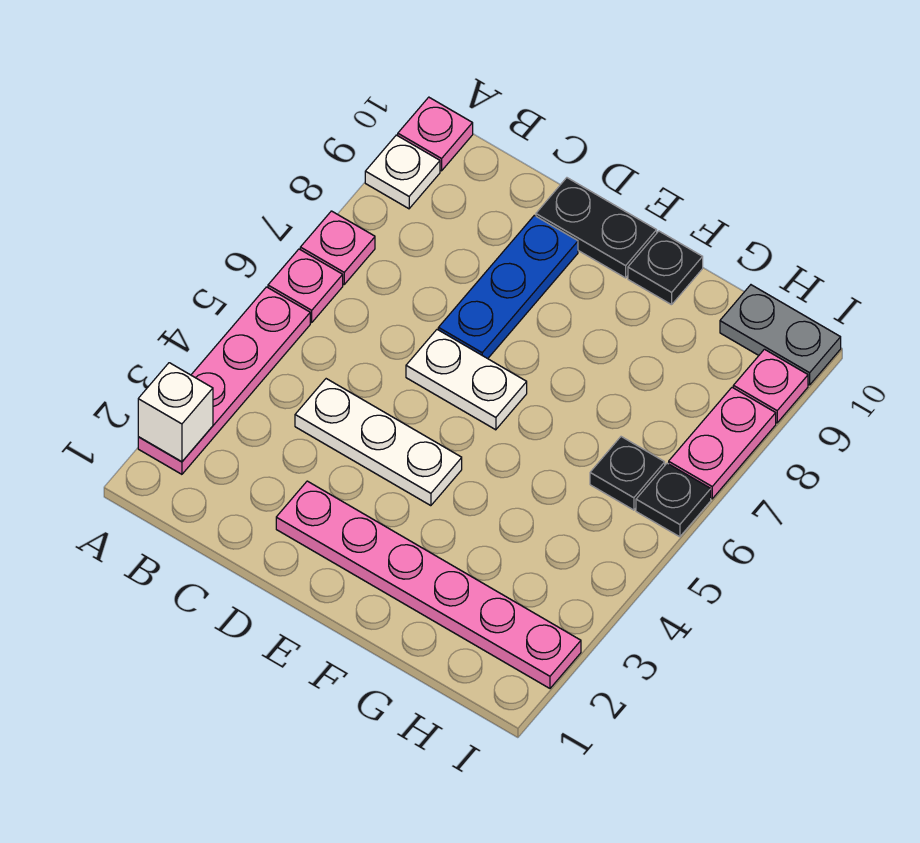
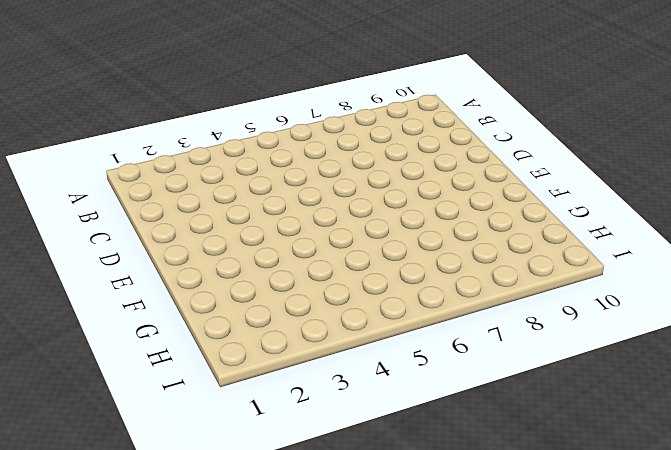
none -> pink plate A2:A5 level 1
none -> pink plate A6 level 1
none -> pink plate A7 level 1

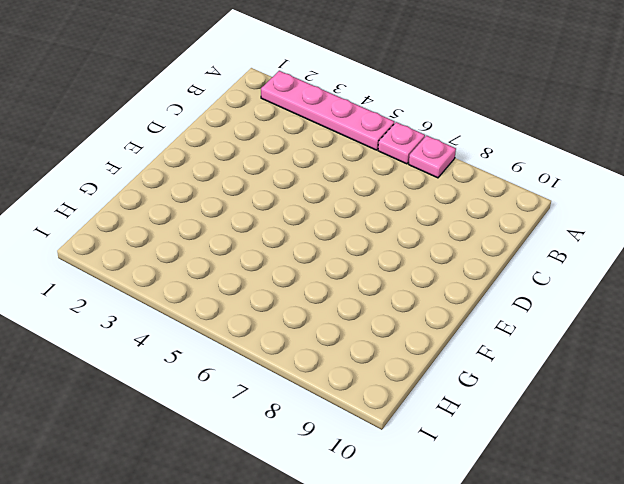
none -> white plate A9 level 1
none -> pink plate A10 level 1
none -> white plate C4:E4 level 1

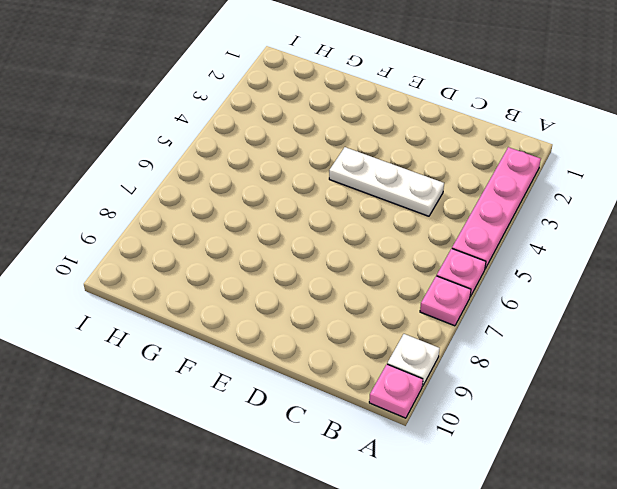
none -> pink plate D2:I2 level 1
none -> white plate D6:E6 level 1
none -> blue plate D7:D9 level 1

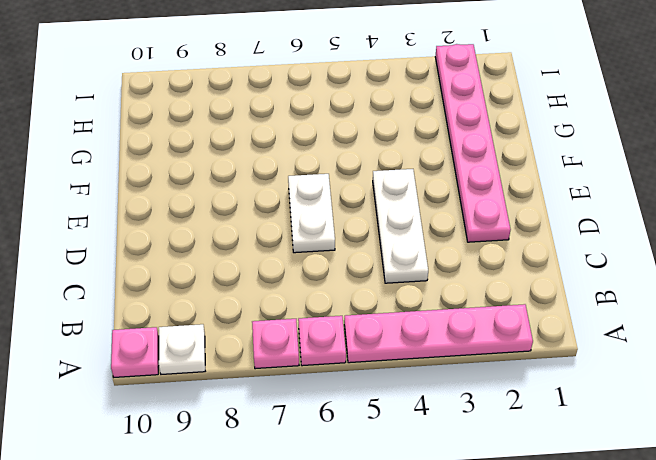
none -> blue plate D7:D9 level 1
none -> black plate D10:E10 level 1
none -> black plate F10 level 1

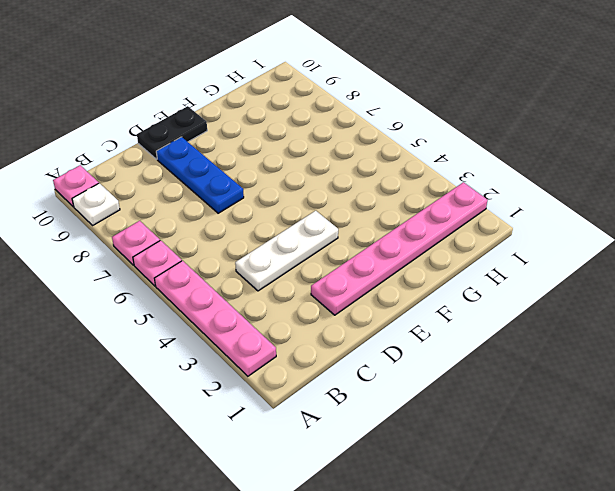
none -> white plate D6:E6 level 1
none -> black plate F10 level 1
none -> black plate H6 level 1

